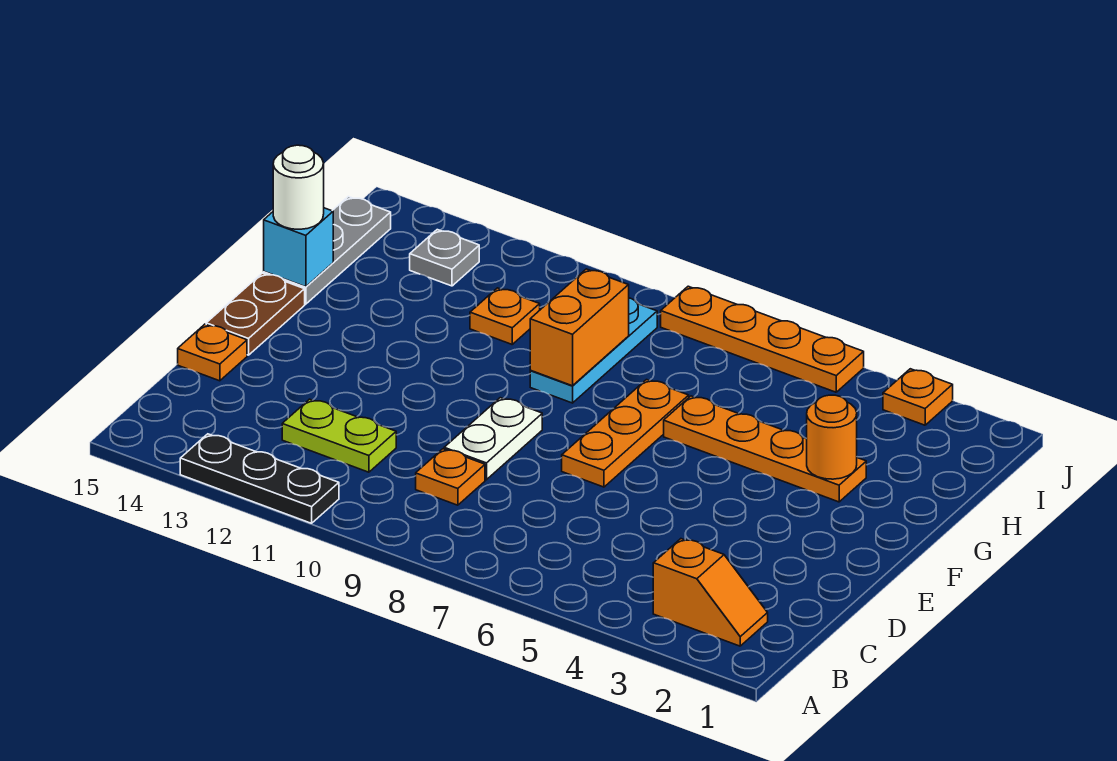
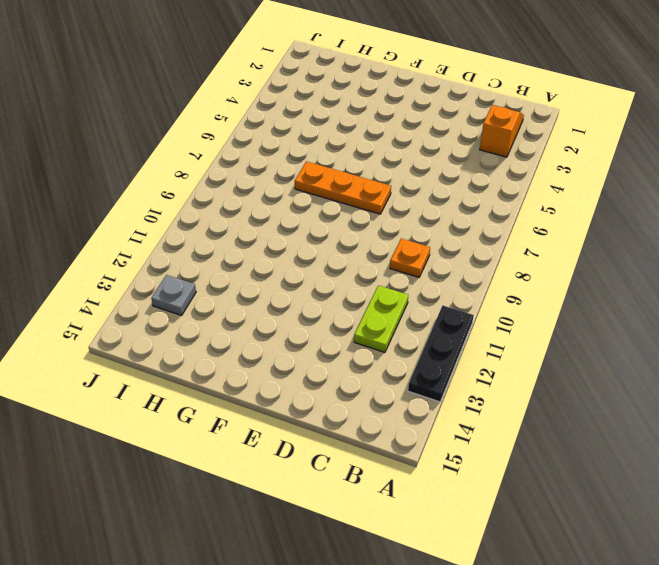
none -> white plate D9:E9 level 1
none -> orange plate D15 level 1
none -> brown plate E15:F15 level 1

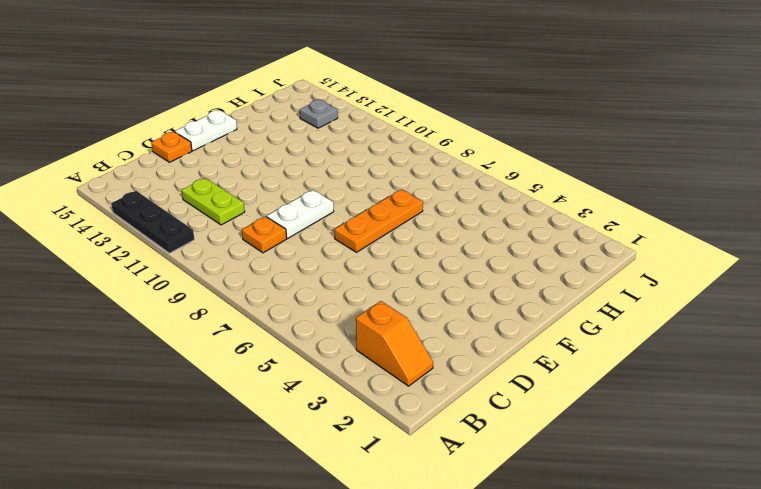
white plate E15:F15 level 1 -> brown plate E15:F15 level 1
none -> orange plate G3:G6 level 1
none -> cyan plate G9:I9 level 1
none -> grey plate G15:I15 level 1

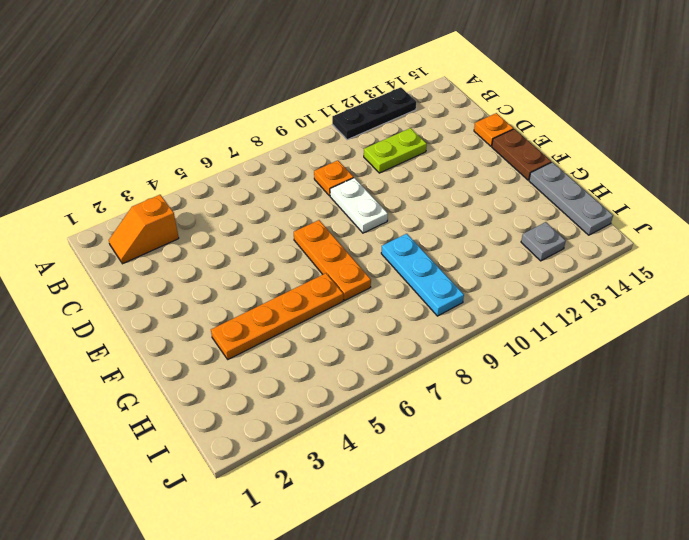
none -> orange plate H11 level 1
none -> orange plate J3 level 1
none -> orange plate J5:J8 level 1

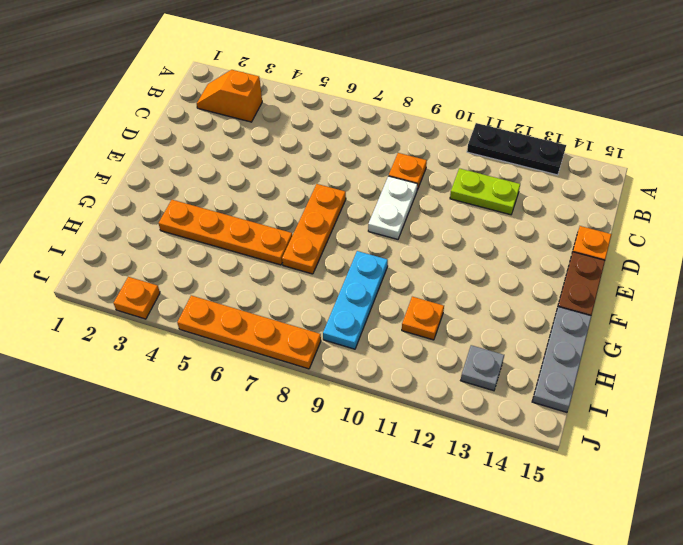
none -> orange round brick G3 level 2
none -> orange brick G9:H9 level 2
none -> cyan brick G15 level 2

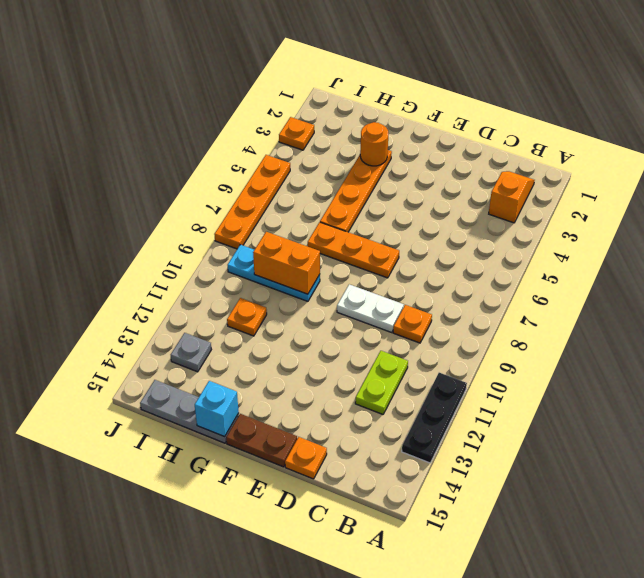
none -> white round brick G15 level 3

